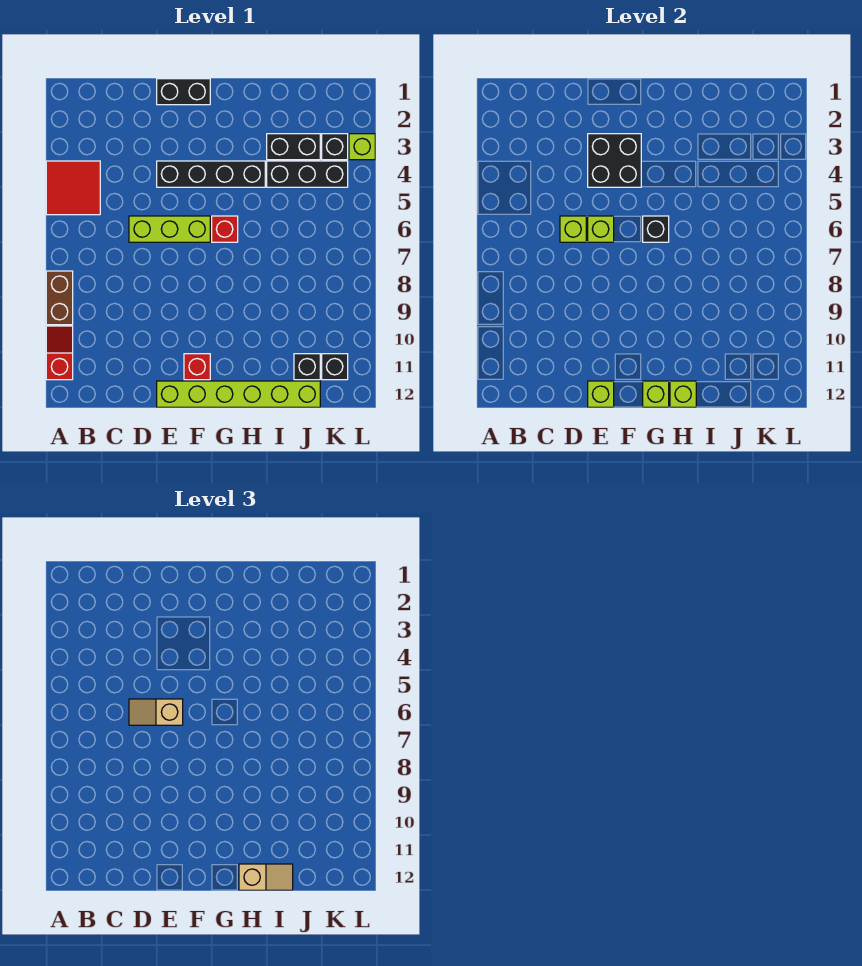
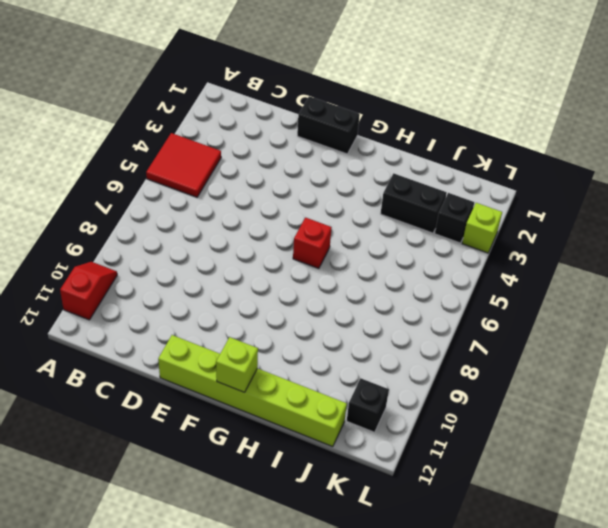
none -> brown brick A8:A9 level 1
none -> lime brick D6:F6 level 1
none -> black brick E4:H4 level 1

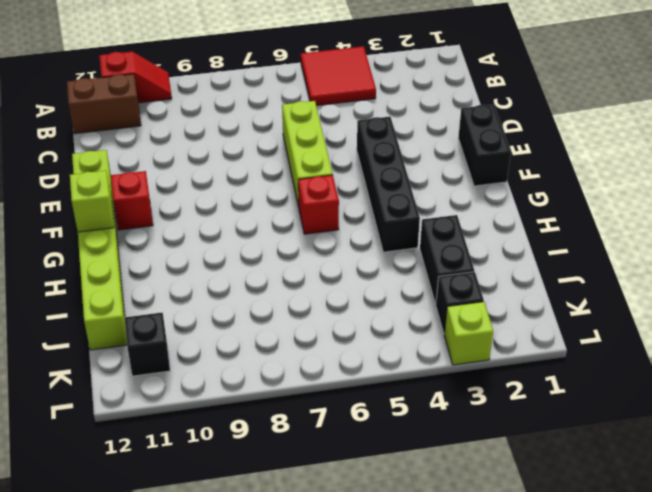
brown brick B11:B12 level 1 -> brown brick A8:A9 level 1
none -> black brick I4:K4 level 1
none -> black brick J11 level 1
none -> lime brick D6 level 2

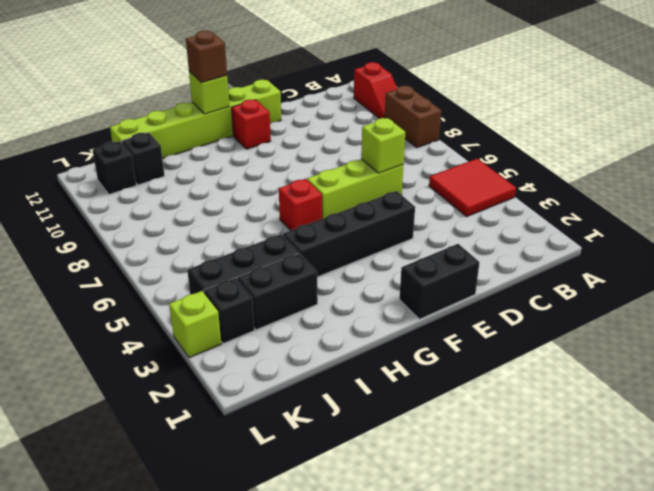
brown brick G12 level 3 -> none
none -> black brick E3:F4 level 2
none -> lime brick E6 level 2
none -> lime brick E12 level 2

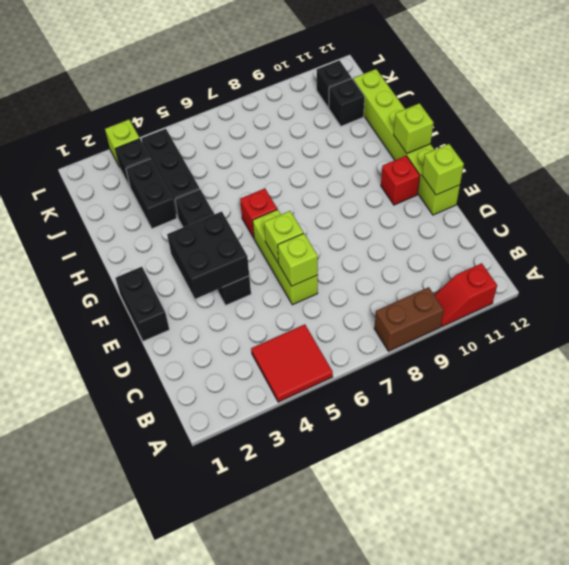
none -> black brick G6 level 2
none -> lime brick H12 level 2
none -> tan slope D6:E6 level 3 top E

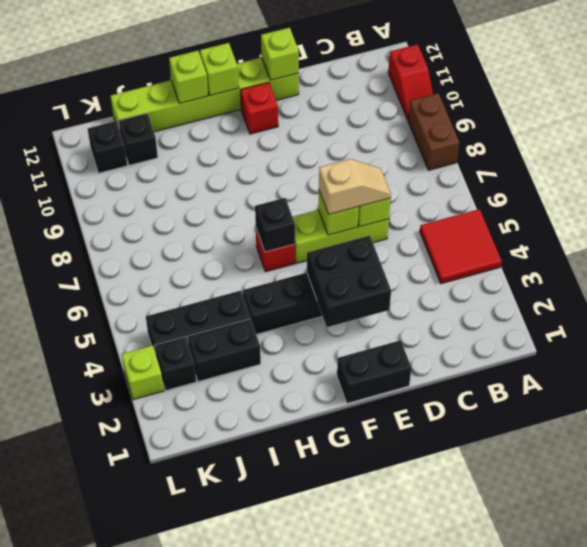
none -> tan slope H12:I12 level 3 top H

